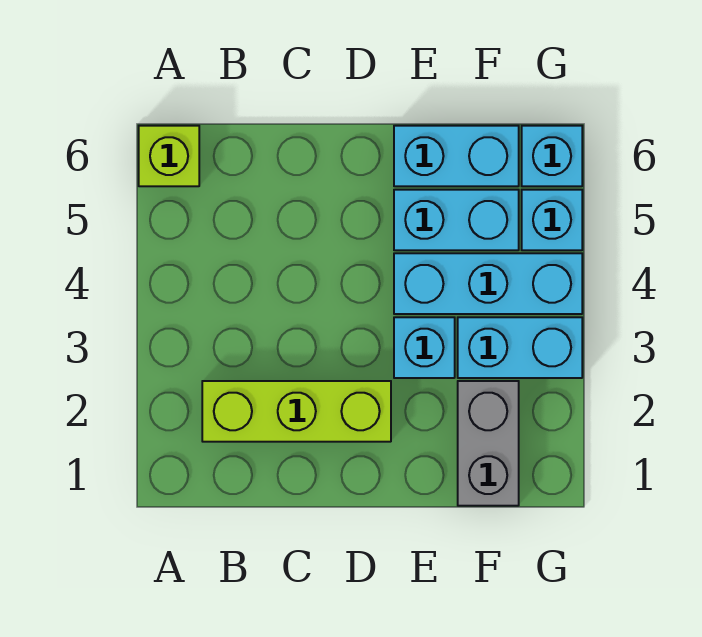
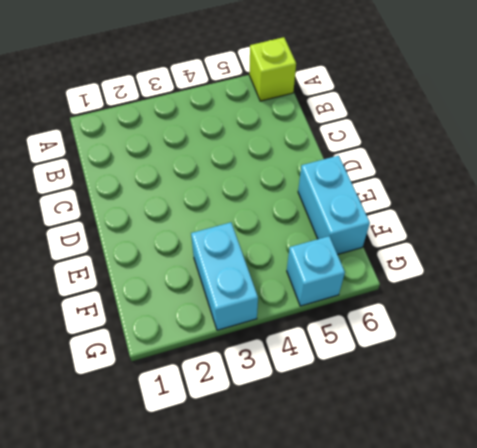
none -> lime brick B2:D2 level 1
none -> cyan brick E3 level 1

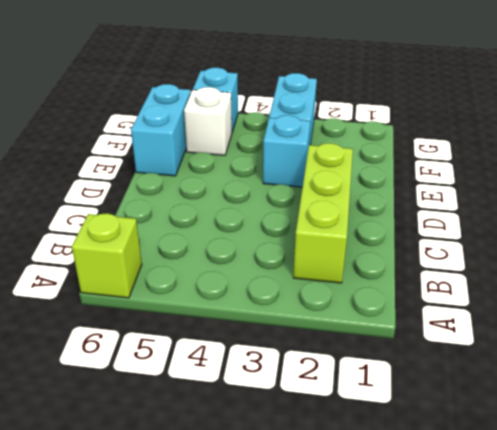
white brick F5 level 1 -> cyan brick E5:F5 level 1
none -> cyan brick E4:G4 level 1
none -> grey brick F1:F2 level 1

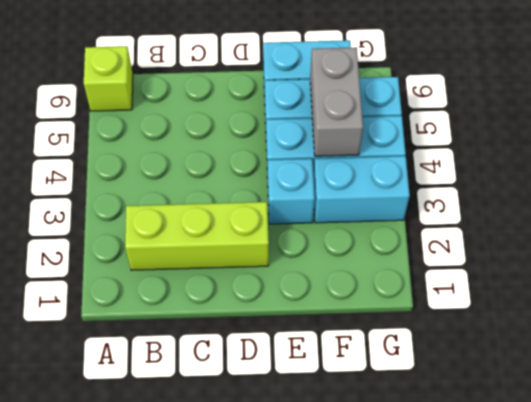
grey brick F4:F5 level 2 -> grey brick F1:F2 level 1
none -> cyan brick G6 level 1

